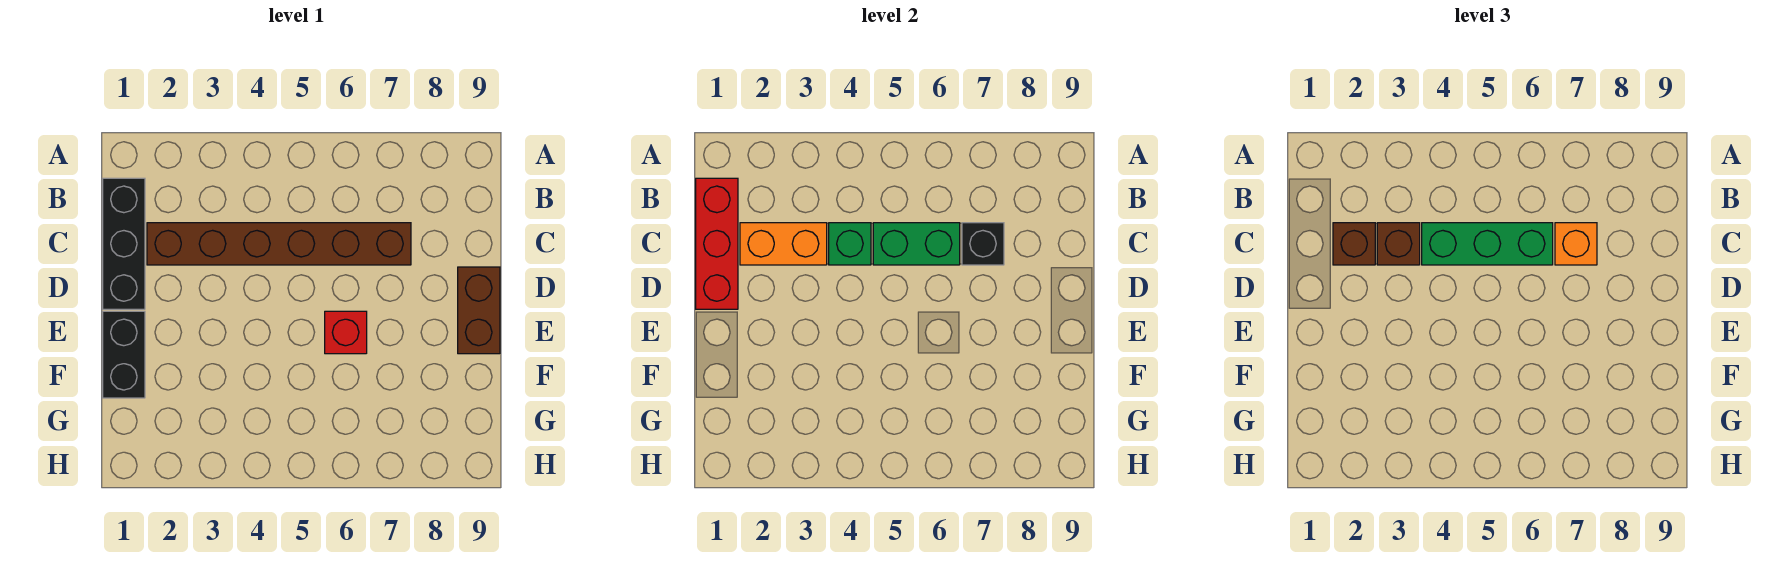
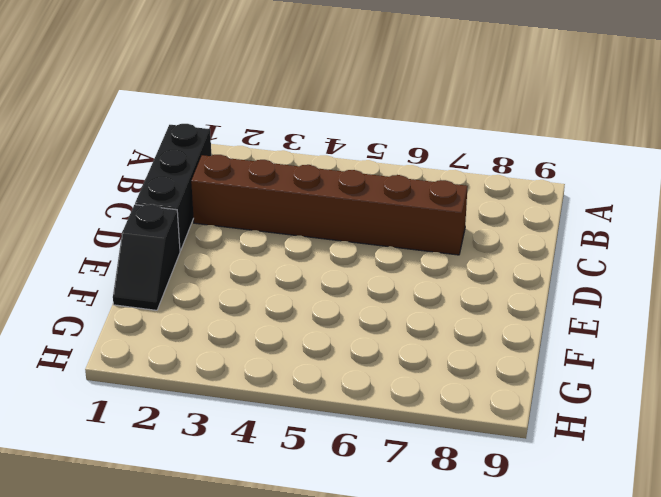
black slope E1:F1 level 1 top E -> black brick E1:F1 level 1
none -> brown brick D9:E9 level 1
none -> red brick E6 level 1
none -> red brick B1:D1 level 2

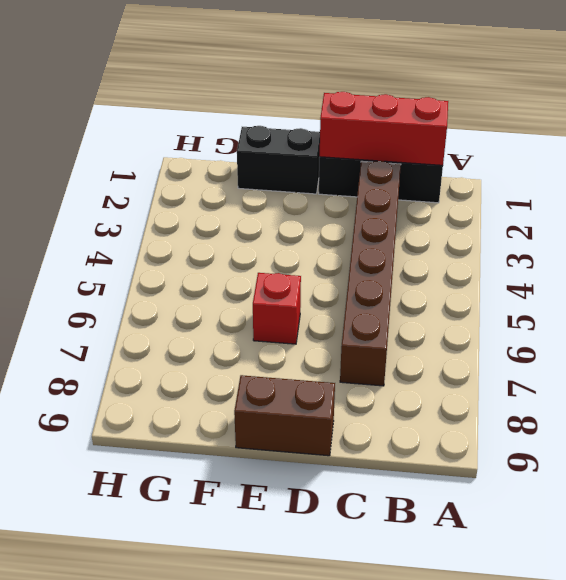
none -> orange brick C2:C3 level 2
none -> green brick C4 level 2
none -> green brick C5:C6 level 2

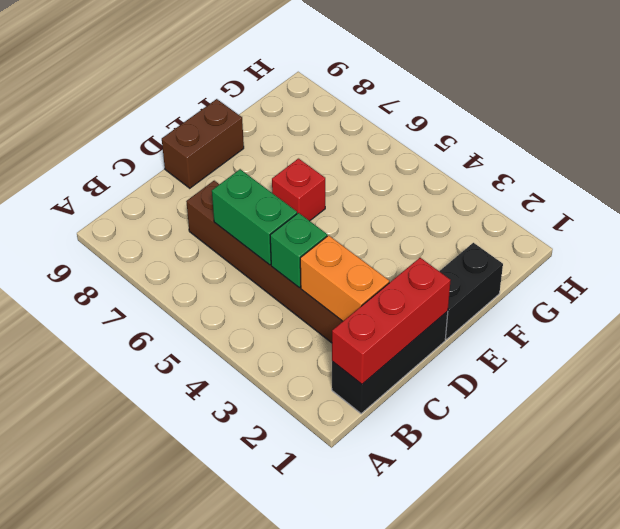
none -> black brick C7 level 2
none -> brown brick C2 level 3
none -> brown brick C3 level 3

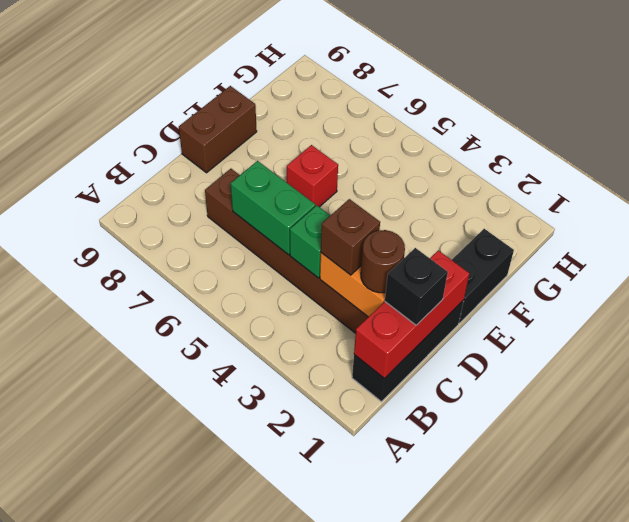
black brick C1 level 3 -> black brick C7 level 2
brown round brick C2 level 3 -> brown brick C2 level 3
none -> green brick C4:C6 level 3
none -> orange brick C7 level 3

